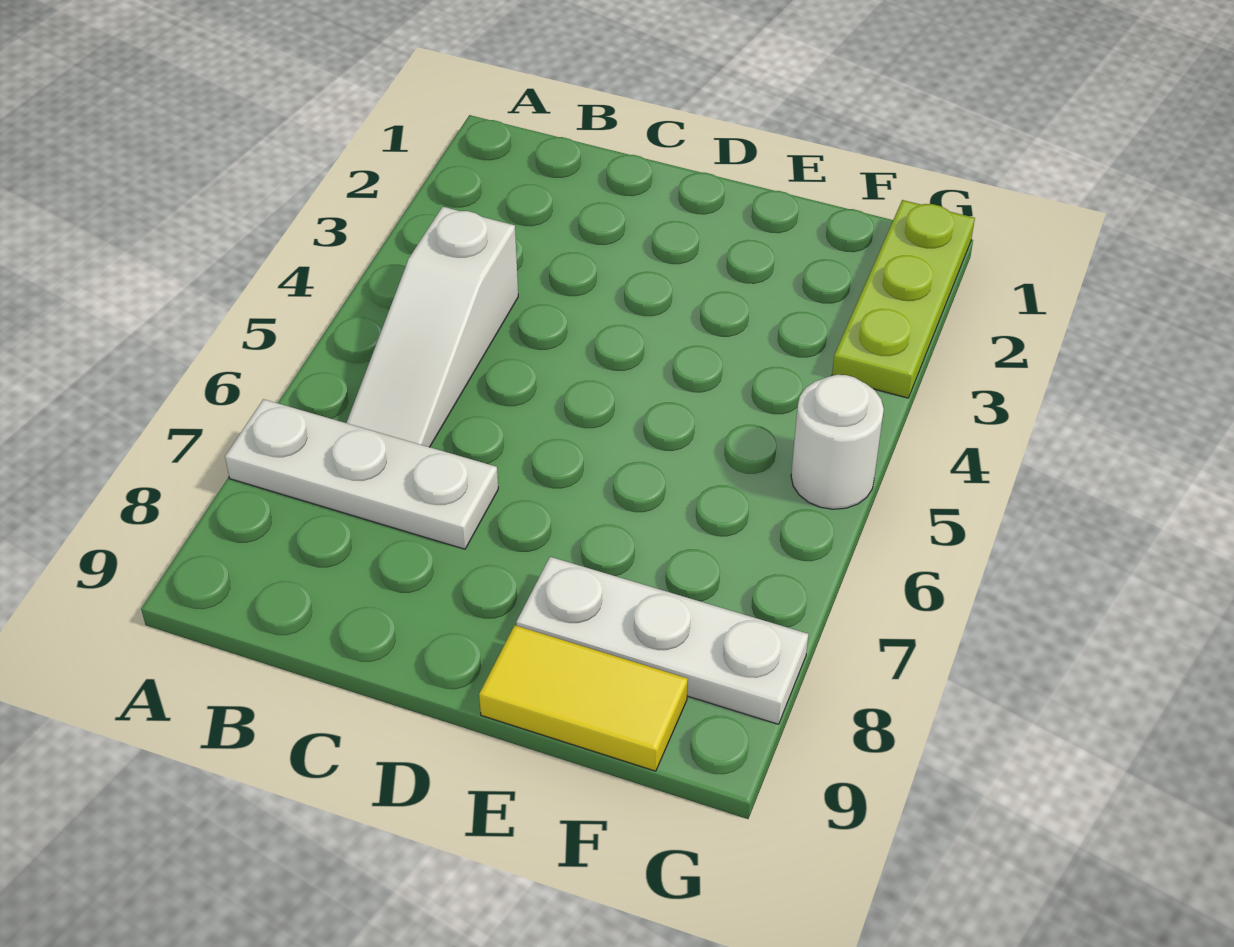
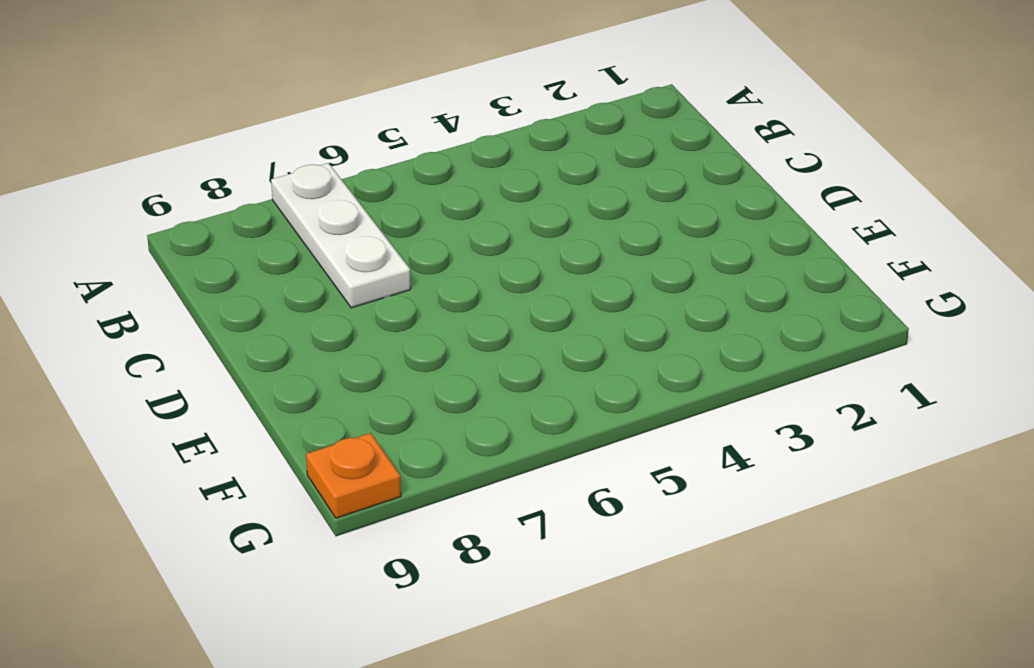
orange plate G9 level 1 -> none
none -> white slope B4:B6 level 1 top 4
none -> white plate E8:G8 level 1

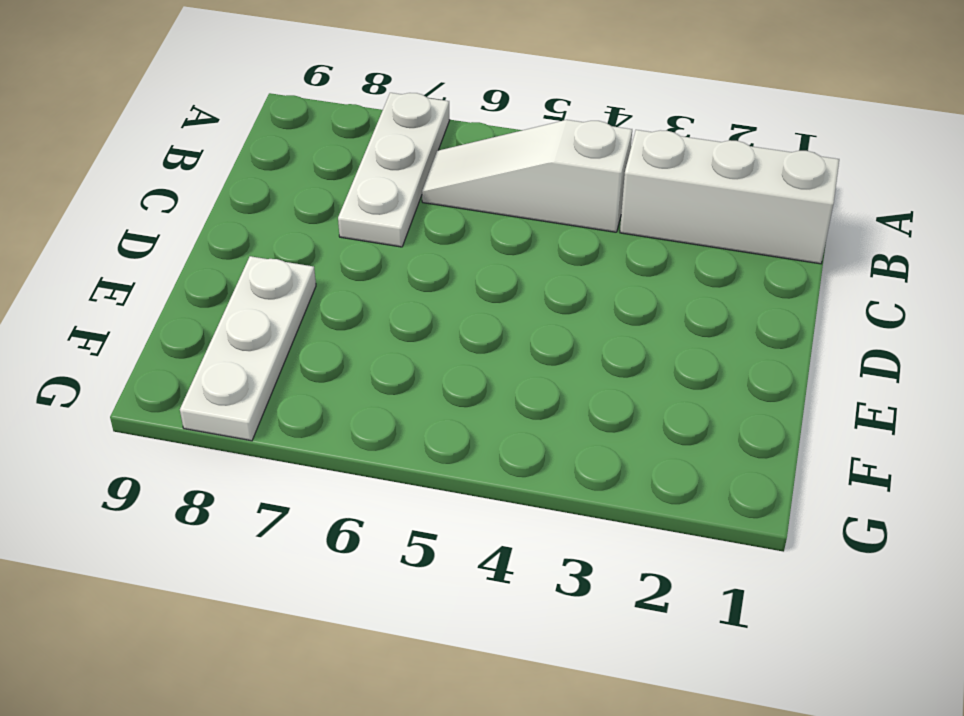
white brick B1:B3 level 1 -> none
none -> yellow tile E9:F9 level 1
none -> lime plate G1:G3 level 1

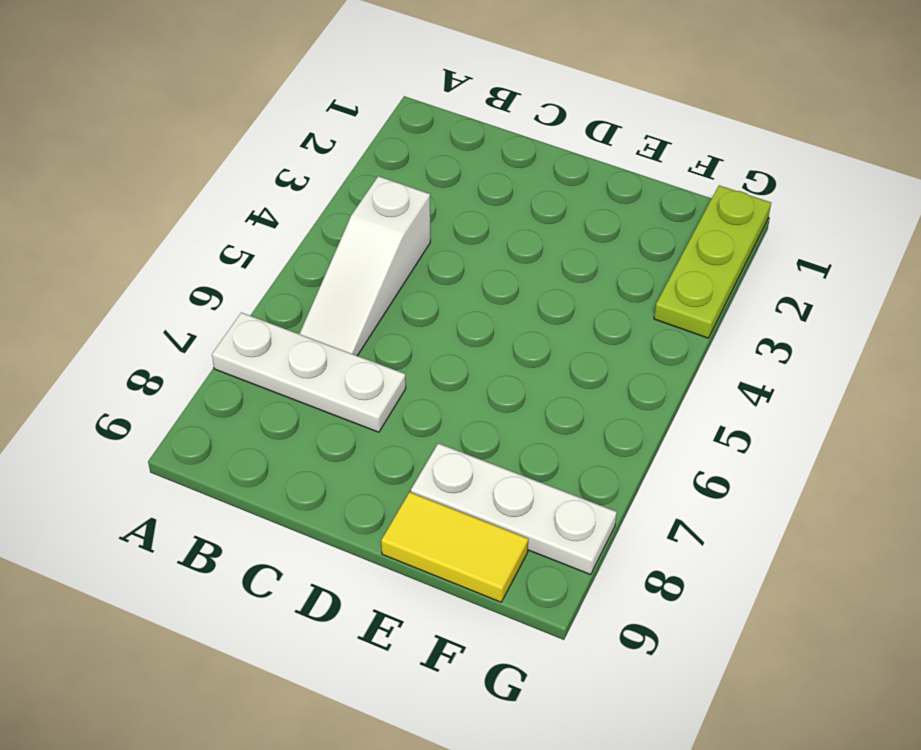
none -> white round brick G5 level 1

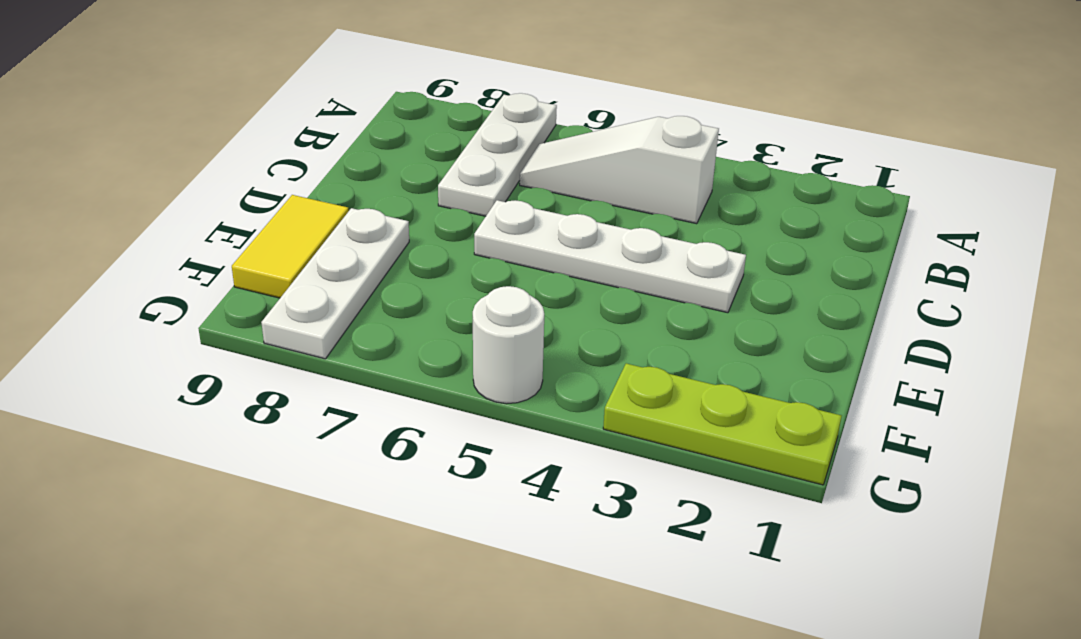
white plate D3:D6 level 1 -> none

